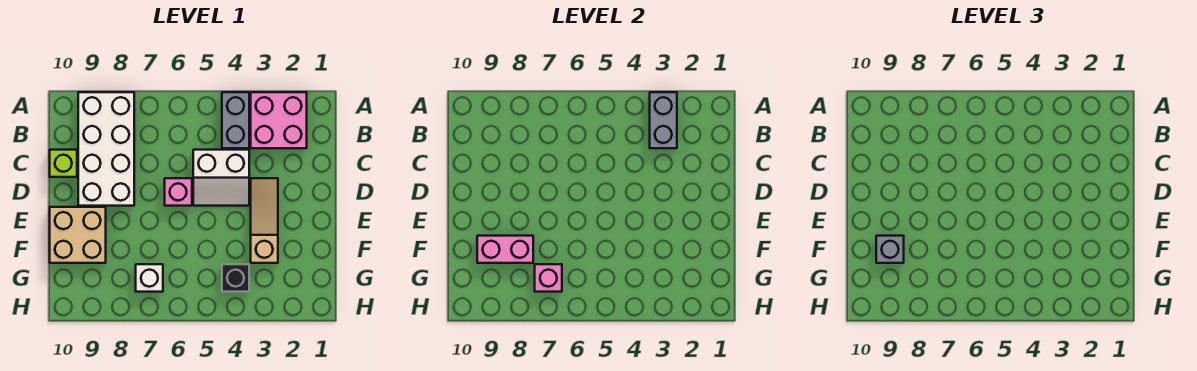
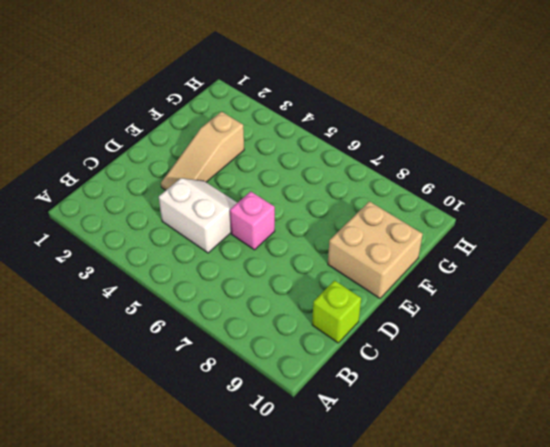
none -> pink brick A2:B3 level 1
none -> grey brick A4:B4 level 1
none -> white brick A8:D9 level 1

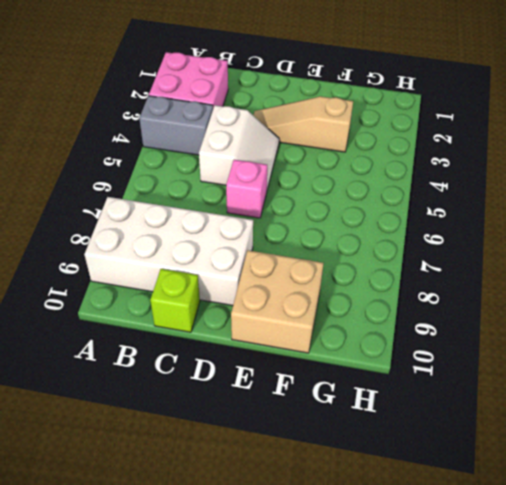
none -> black brick G4 level 1
none -> white brick G7 level 1
none -> grey brick A3:B3 level 2

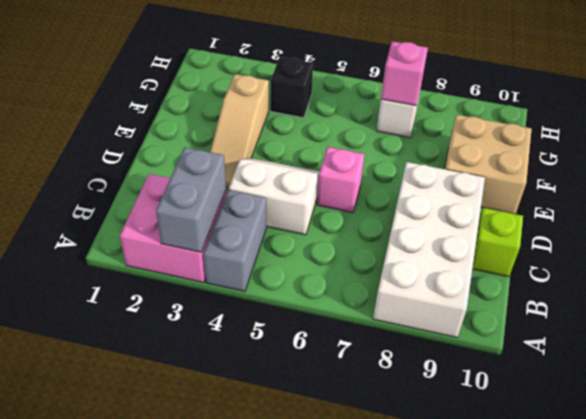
none -> pink brick F8:F9 level 2
none -> grey brick F9 level 3

